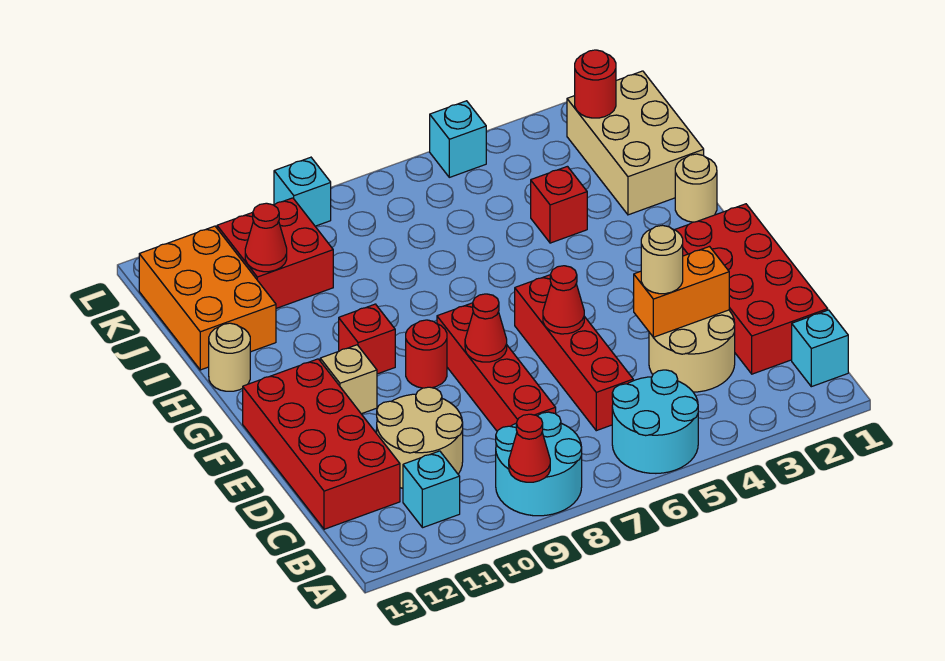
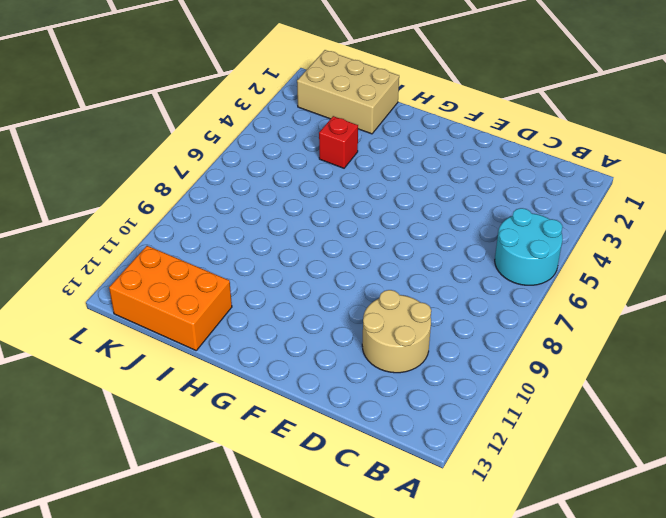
none -> cyan round brick A8:B9 level 1
none -> cyan brick B1 level 1
none -> cyan brick B11 level 1

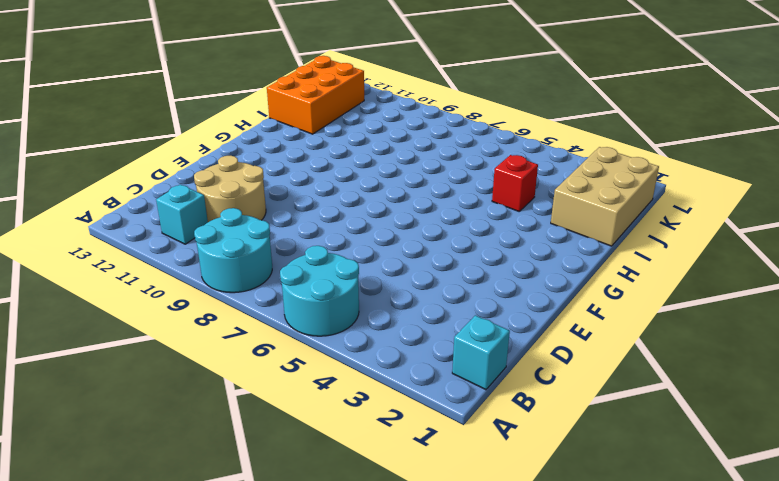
none -> red brick C1:F2 level 1
none -> tan round brick C3:D4 level 1
none -> red brick C6:F6 level 1

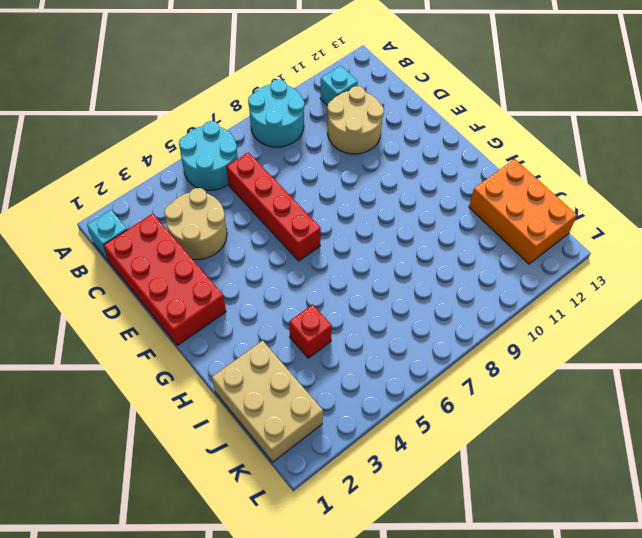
none -> red brick C8:F8 level 1
none -> red brick C12:F13 level 1
none -> red round brick F9 level 1

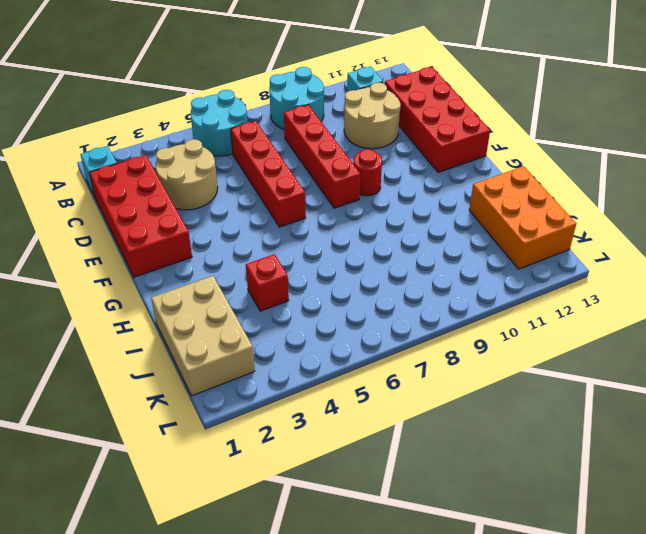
none -> tan brick F11 level 1
none -> red brick G10 level 1
none -> tan round brick H1 level 1

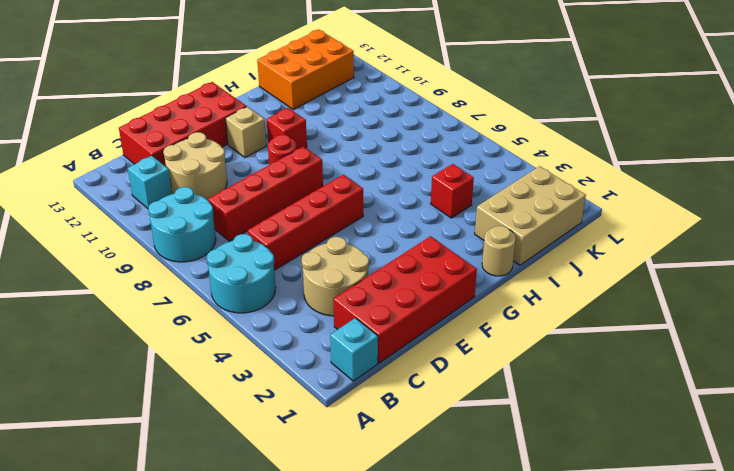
none -> tan round brick H13 level 1
none -> red brick J10:K11 level 1
none -> cyan brick L5 level 1

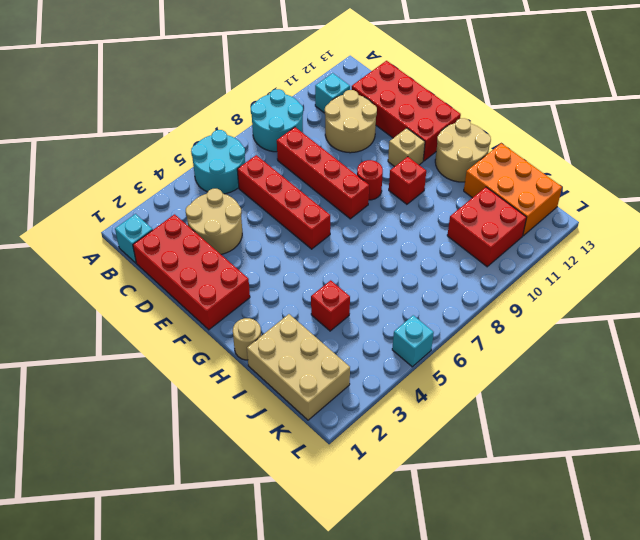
tan round brick G12:H13 level 1 -> tan round brick H13 level 1
none -> cyan brick L9 level 1
none -> red cone A9 level 2
none -> orange brick D3:D4 level 2

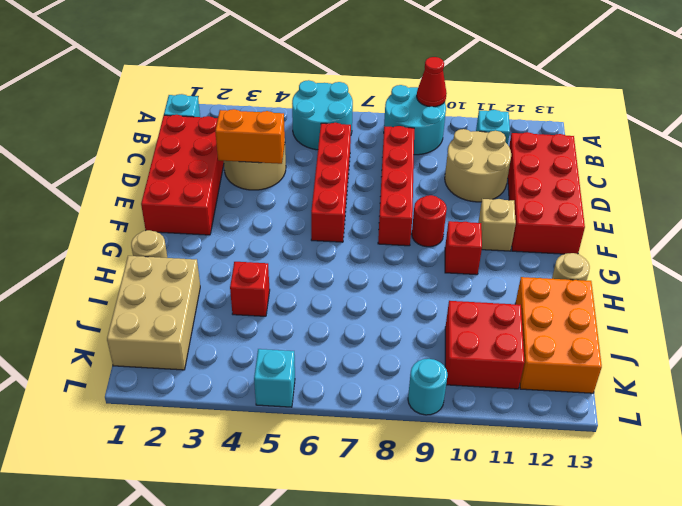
cyan round brick L9 level 1 -> cyan brick L9 level 1
none -> red cone E6 level 2
none -> red cone E8 level 2
none -> red cone J11 level 2

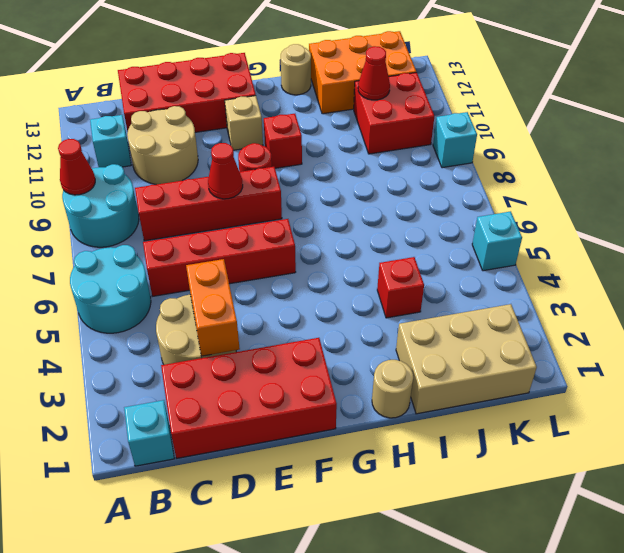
none -> red cone E6 level 2
none -> red round brick K2 level 2
none -> tan round brick D4 level 3

